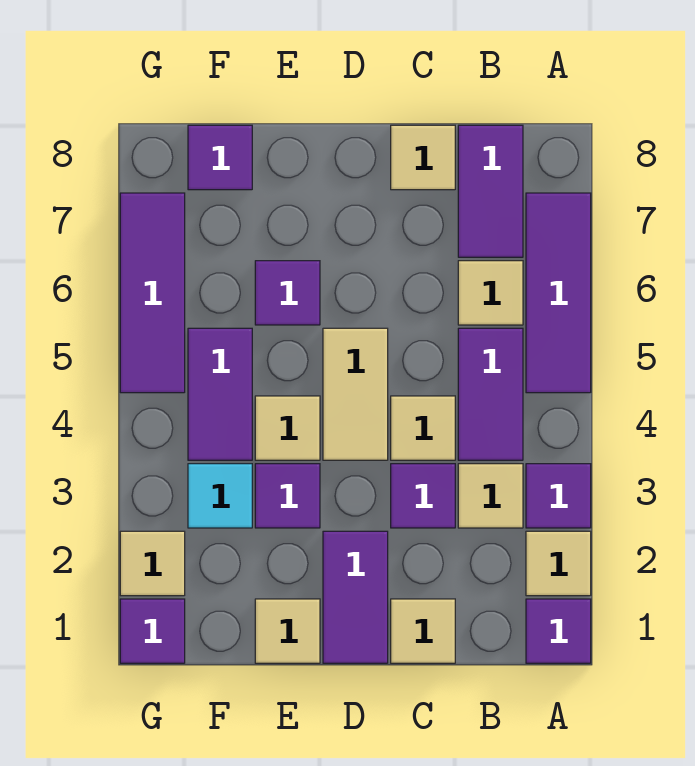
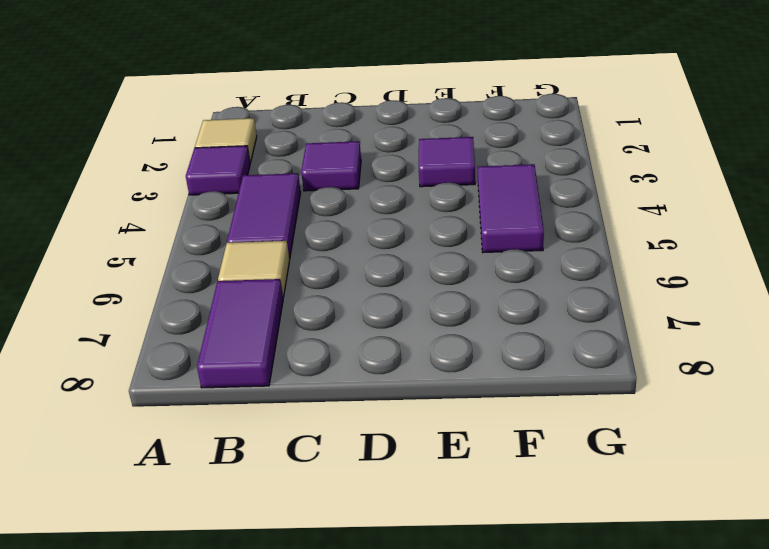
none -> purple tile A1 level 1
none -> purple tile A5:A7 level 1
none -> tan tile B3 level 1

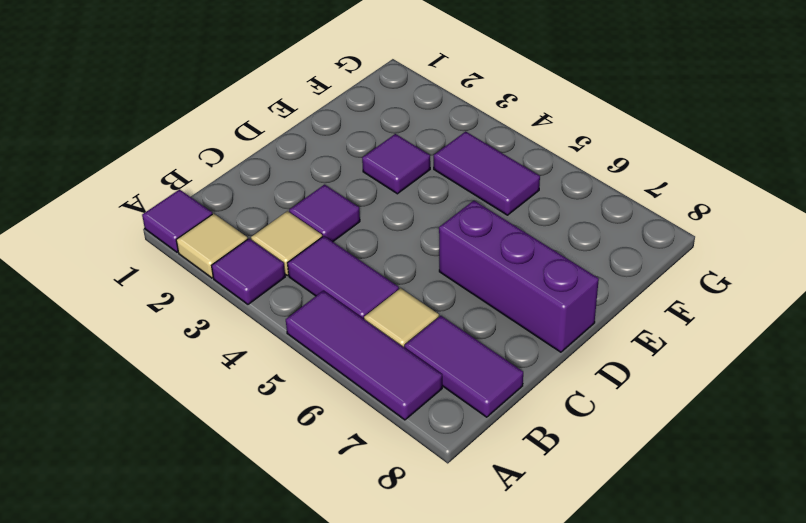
purple brick D6:D8 level 1 -> none
none -> tan tile C1 level 1
none -> tan tile C4 level 1
none -> tan tile C8 level 1

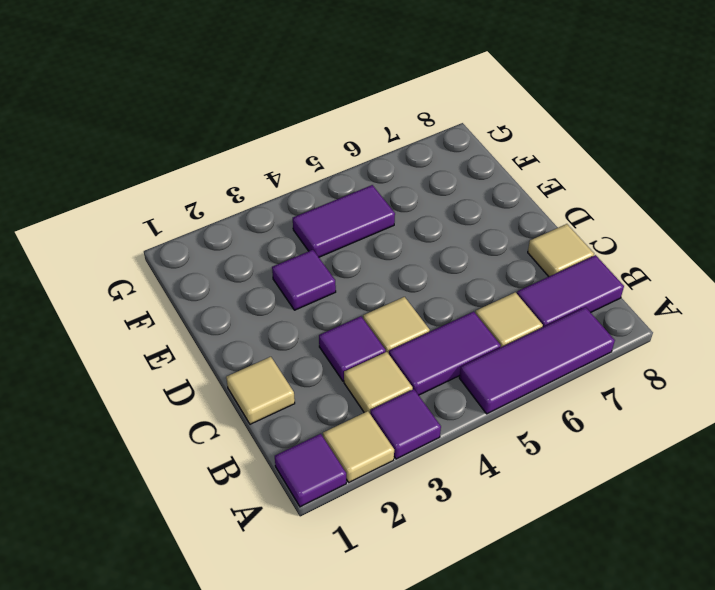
none -> purple tile D1:D2 level 1
none -> tan tile D4:D5 level 1
none -> tan tile E1 level 1

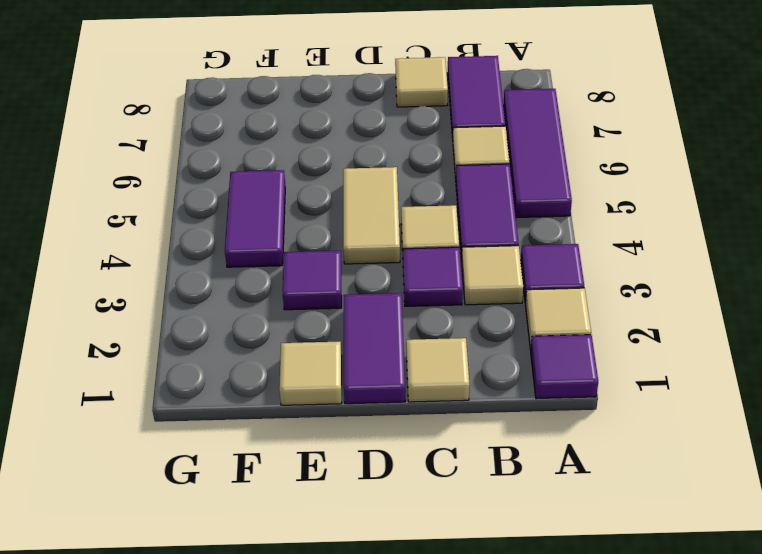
none -> tan tile E4 level 1
none -> purple tile E6 level 1
none -> cyan tile F3 level 1

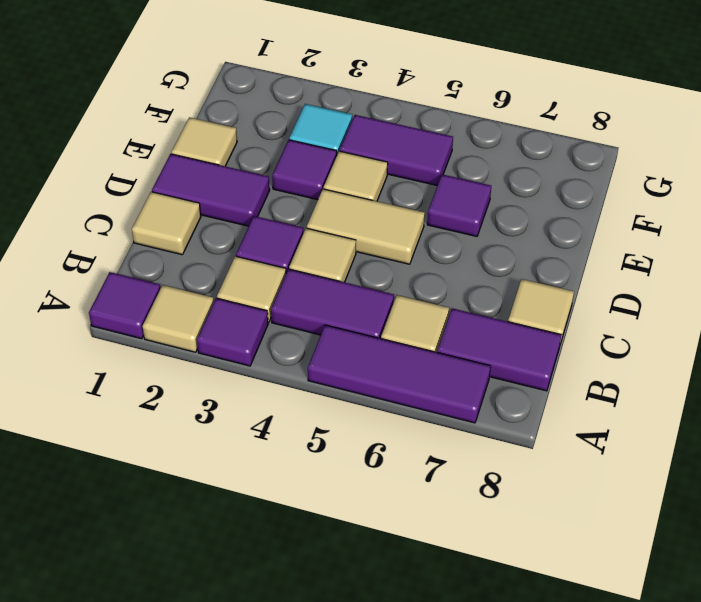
none -> purple tile F8 level 1
none -> purple tile G1 level 1
none -> tan tile G2 level 1

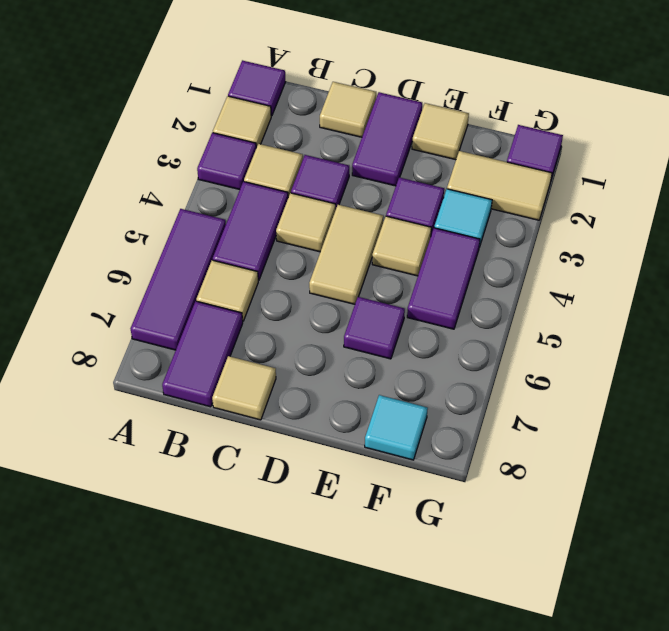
tan tile F2:G2 level 1 -> tan tile G2 level 1
cyan tile F8 level 1 -> purple tile F8 level 1
none -> purple tile G5:G7 level 1

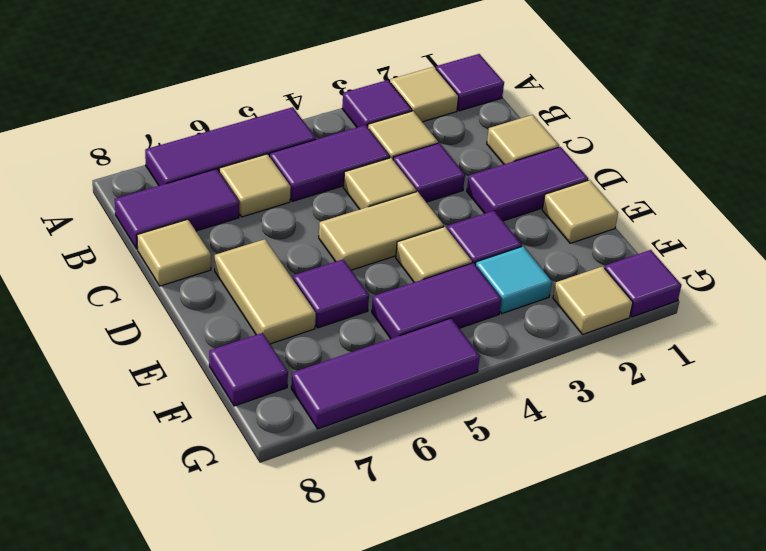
tan tile D7:E7 level 1 -> none

